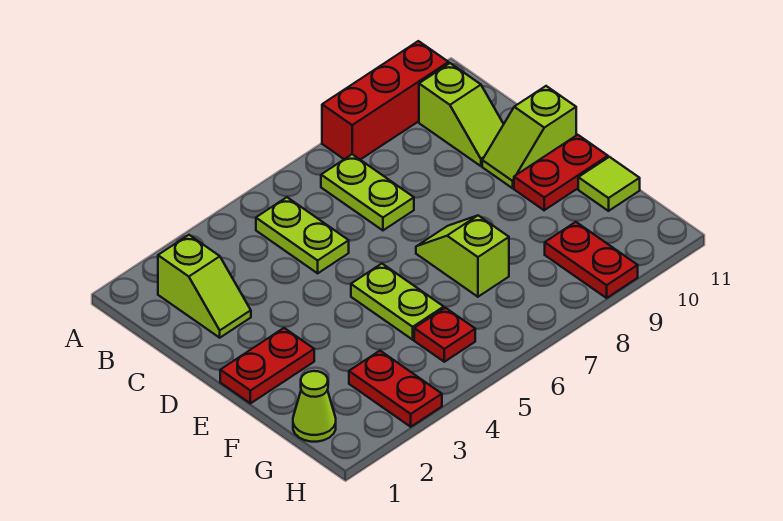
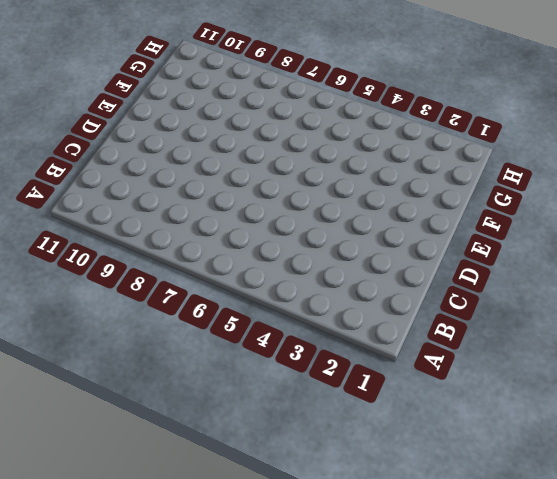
none -> red brick A8:A10 level 1
none -> lime slope B2:C2 level 1 top B
none -> lime plate B5:C5 level 1

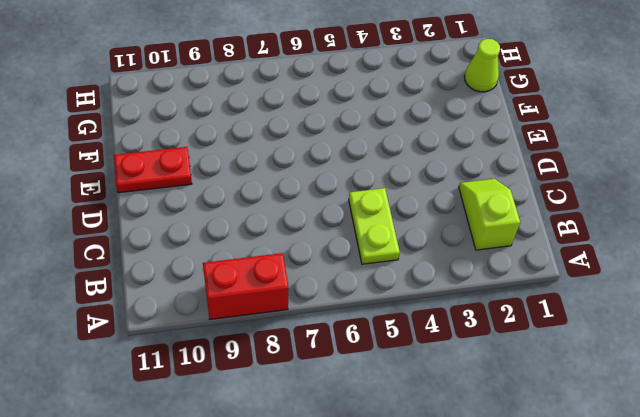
red brick A8:A9 level 1 -> red brick A8:A10 level 1
none -> lime plate B7:C7 level 1
none -> lime slope B10:C10 level 1 top B
none -> lime slope D10:D11 level 1 top 11

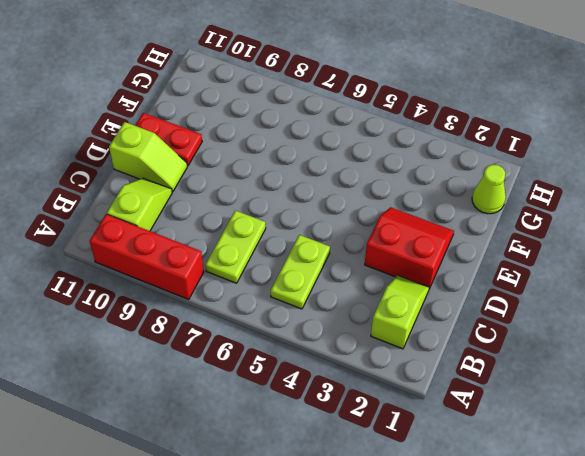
red slope D2:E3 level 1 top D -> red plate E1:E2 level 1
none -> lime plate E5:F5 level 1
none -> lime slope E7:F7 level 1 top F
none -> lime tile F11 level 1

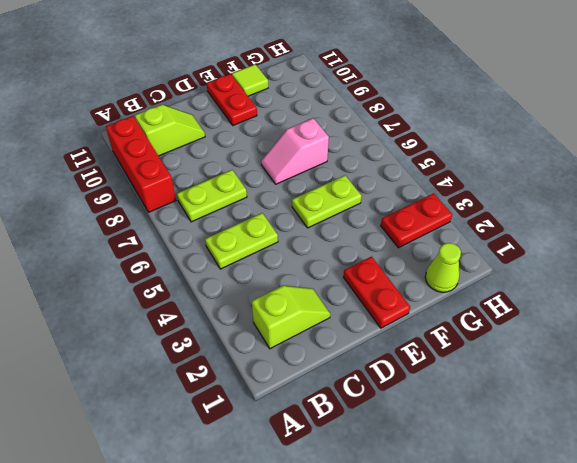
pink slope E7:F7 level 1 top F -> lime slope E7:F7 level 1 top F
none -> lime slope D10:D11 level 1 top 11
none -> red plate G5 level 1
none -> red plate G9:H9 level 1

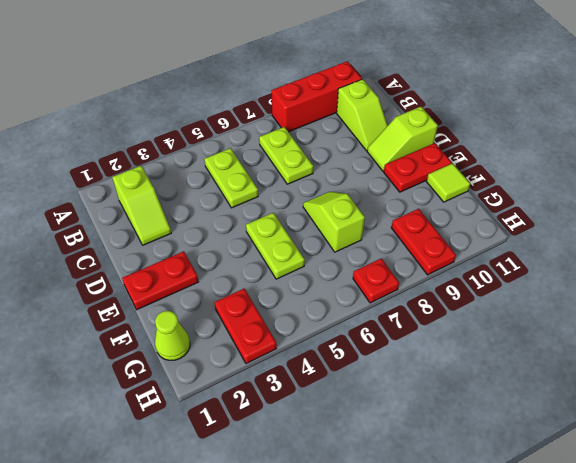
red plate H7 level 1 -> red plate G5 level 1

